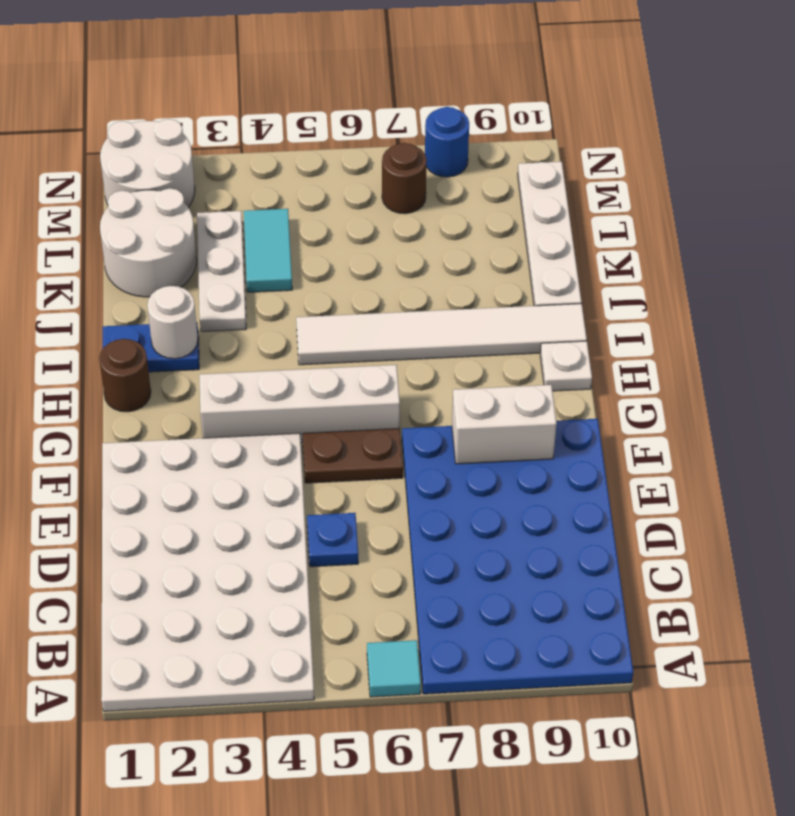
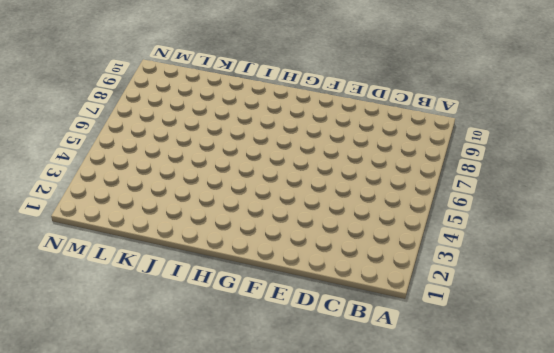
none -> white plate A1:F4 level 1
none -> cyan tile A6 level 1
none -> blue plate A7:F10 level 1

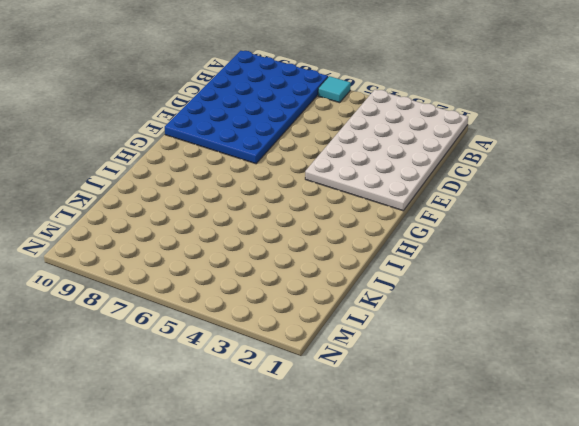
none -> blue plate D5 level 1
none -> brown plate F5:F6 level 1
none -> white brick G3:G6 level 1

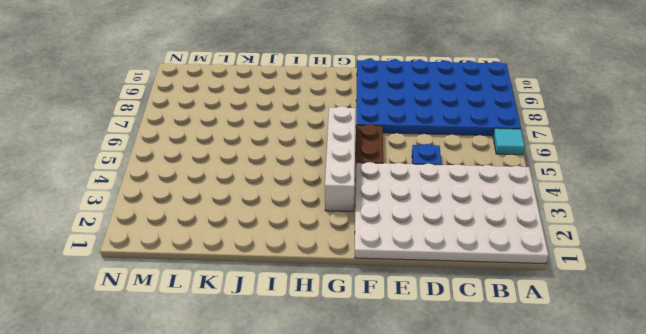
none -> brown round brick H1 level 1
none -> white plate H10 level 1
none -> blue plate I1:I2 level 1

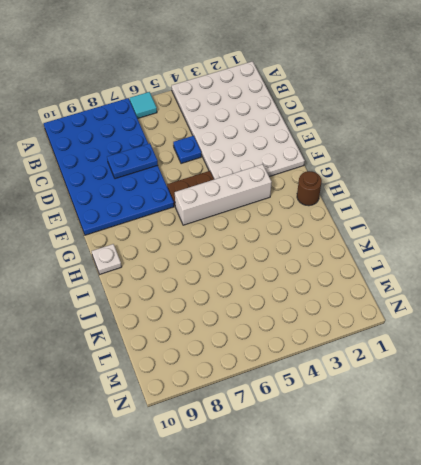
blue plate D7:D8 level 2 -> blue plate I1:I2 level 1
none -> white tile I5:I10 level 1
none -> white plate J3:L3 level 1
none -> white plate J10:M10 level 1

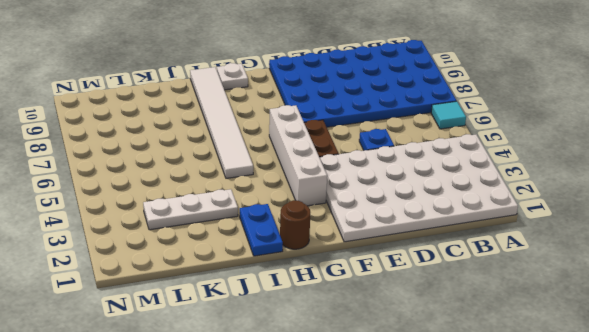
none -> white plate J10:M10 level 1
none -> white round brick K1:L2 level 1
none -> cyan tile K4:L4 level 1

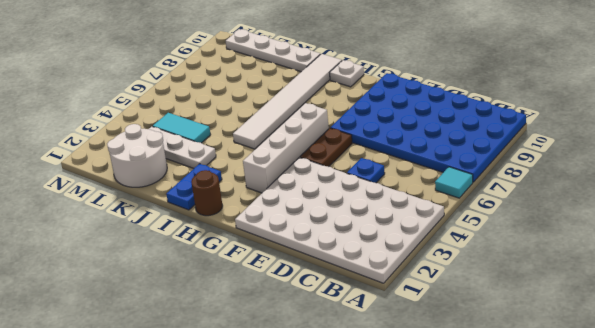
none -> white round brick M1:N2 level 1
none -> brown round brick M7 level 1
none -> blue round brick N8 level 1

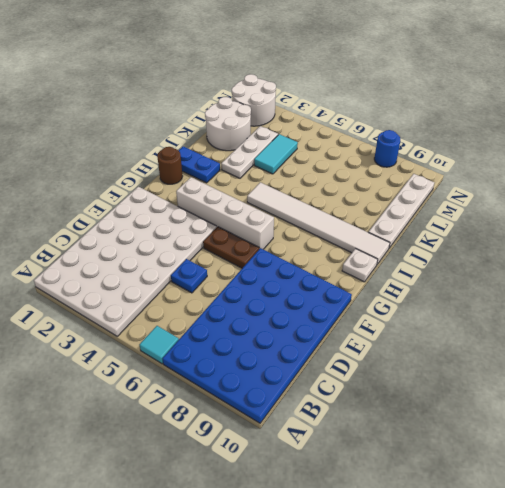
none -> brown round brick M7 level 1
none -> white brick F8:F9 level 2
none -> white round brick I2 level 2

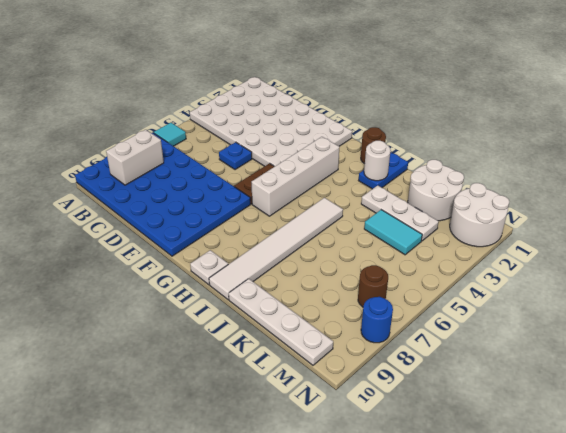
white brick B8:B9 level 2 -> white brick F8:F9 level 2

